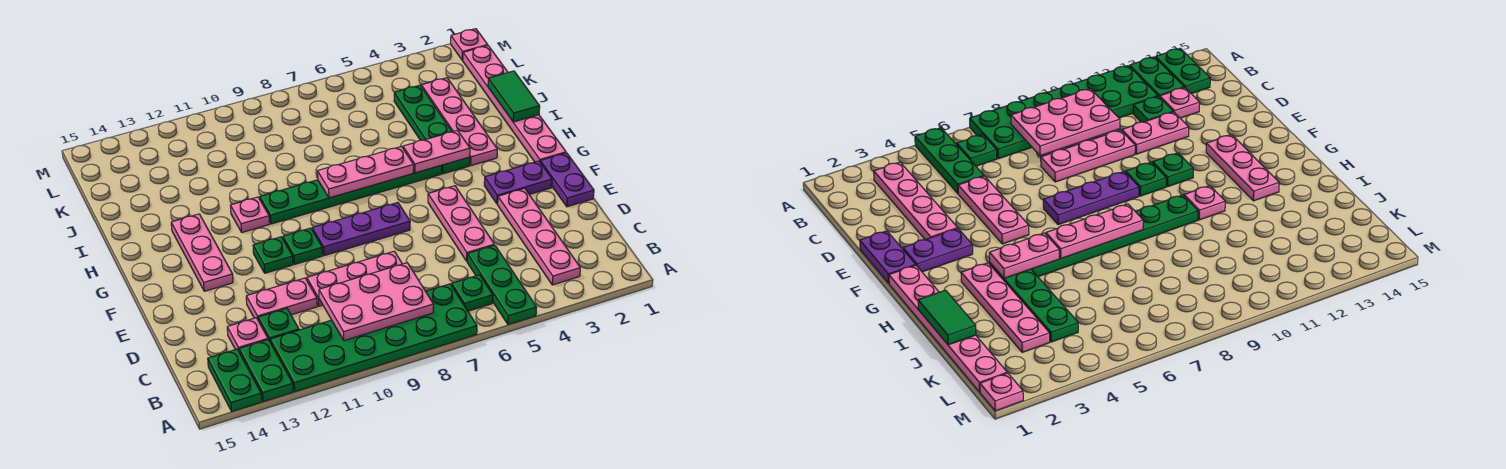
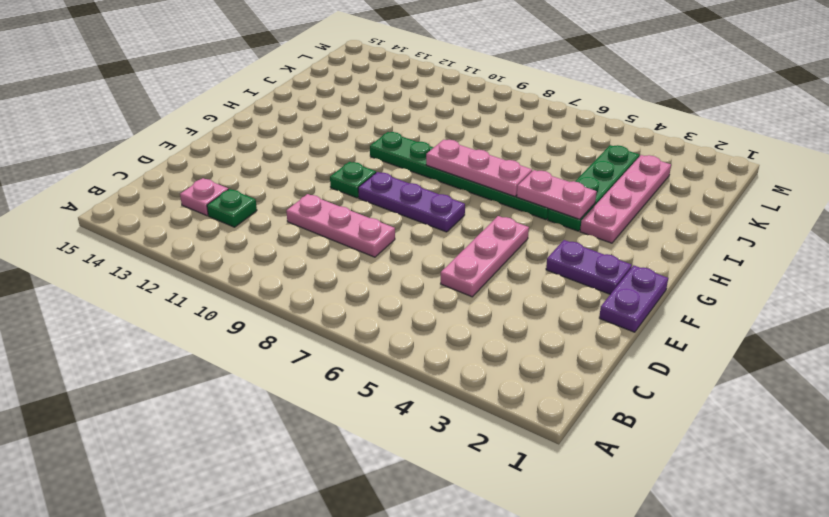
none -> green plate A5:C5 level 1
none -> green plate A7:B12 level 1
none -> green plate A13:B13 level 1

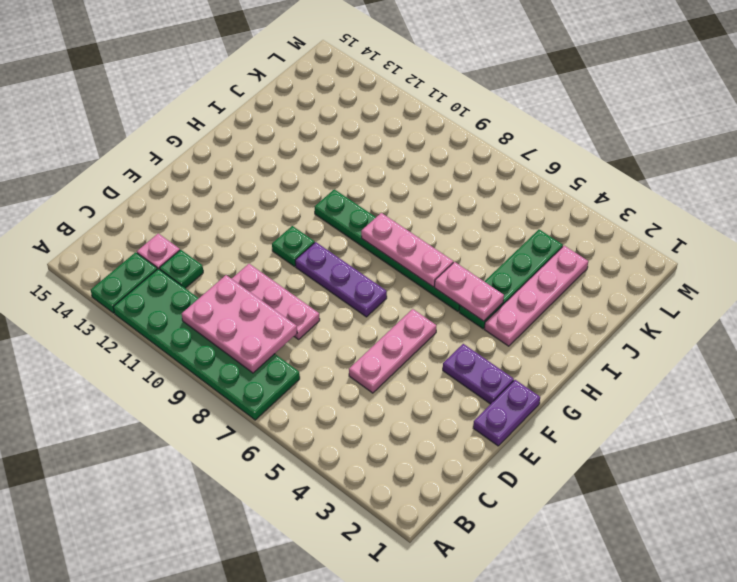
none -> green plate A5:C5 level 1
none -> green plate A14:B14 level 1
none -> pink plate B3:E3 level 1

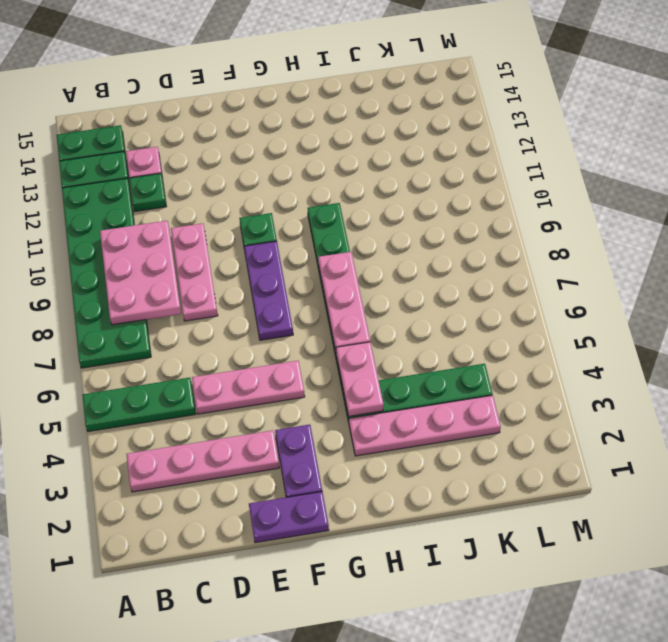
none -> green plate B6 level 1
none -> pink plate D11:D12 level 1
none -> green plate F11 level 1

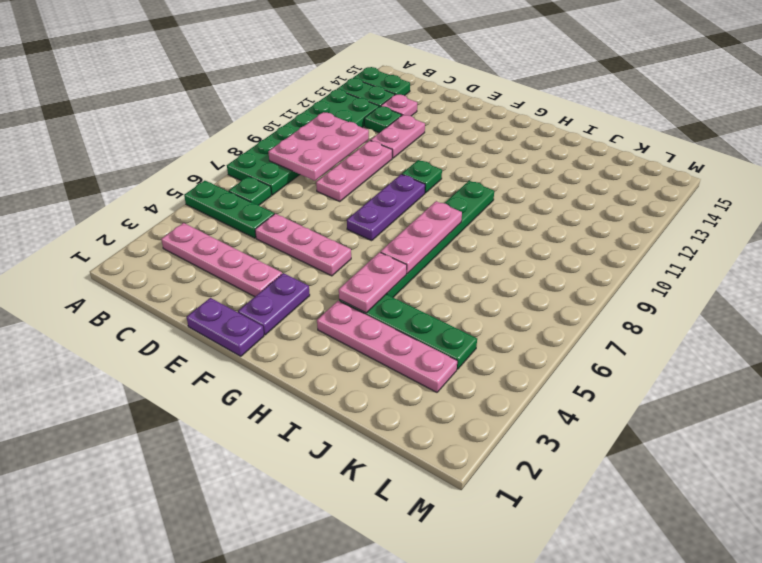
none -> green plate F11 level 1
none -> pink plate F13:H13 level 1
none -> pink plate G1:L1 level 1

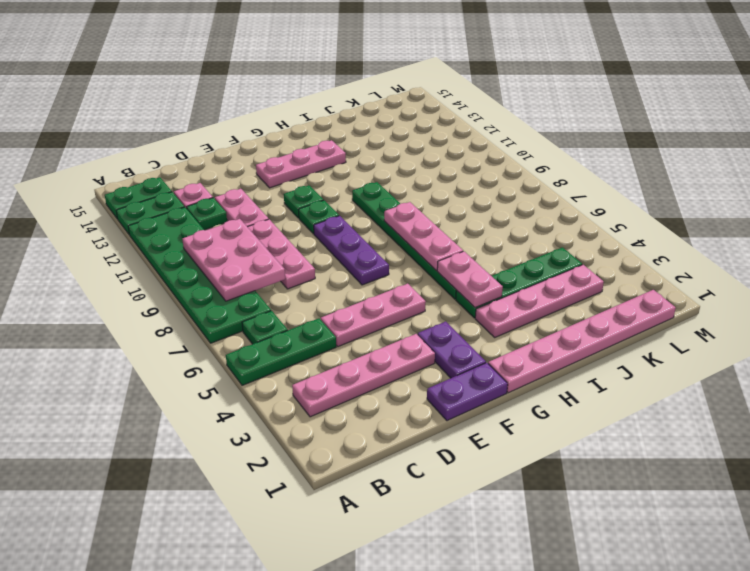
none -> pink plate H11 level 1
none -> pink plate M1 level 1
none -> green tile I1:J1 level 2

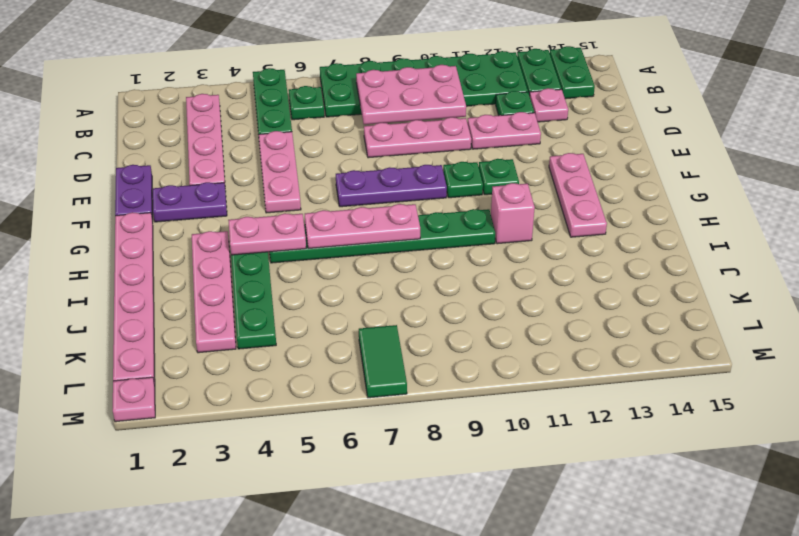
pink brick H11 level 1 -> pink plate H11 level 1
green tile L7:M7 level 1 -> green tile I1:J1 level 2

